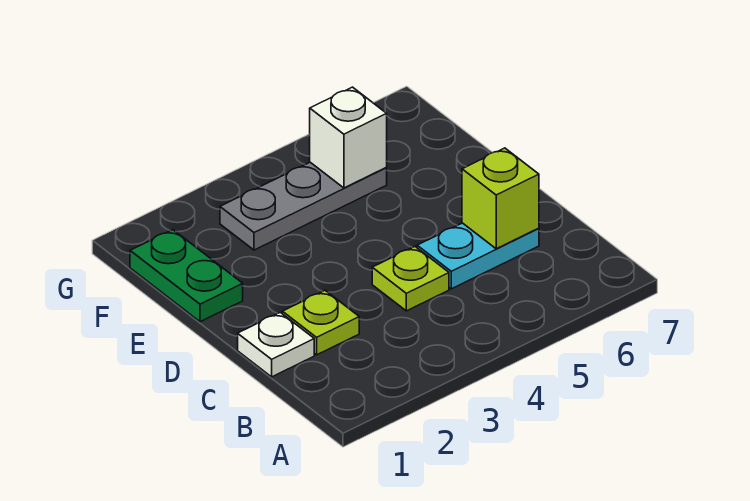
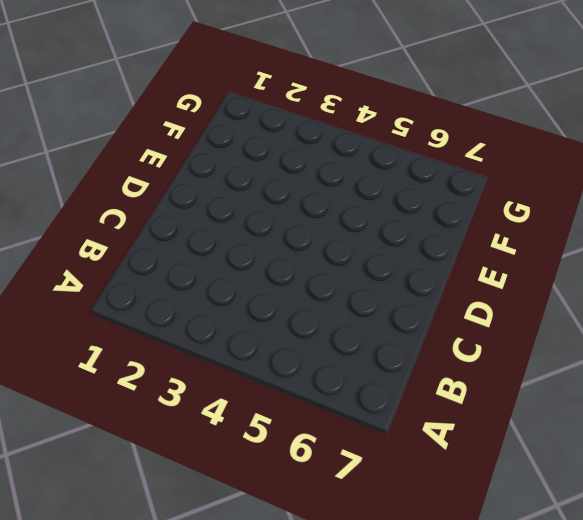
none -> white plate C1 level 1
none -> lime plate C2 level 1

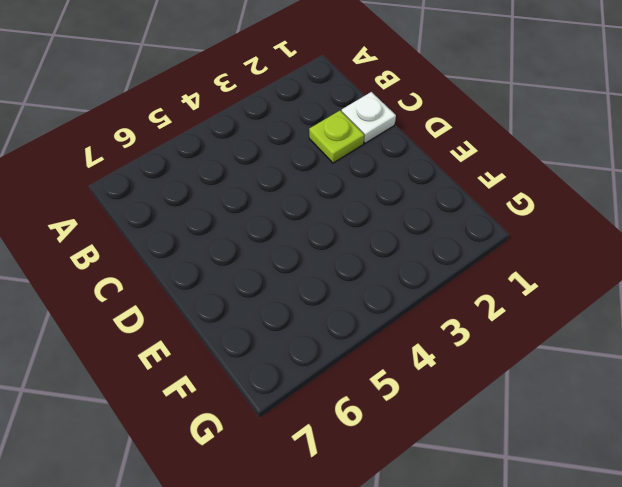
none -> lime plate C4 level 1
none -> cyan plate C5:C6 level 1

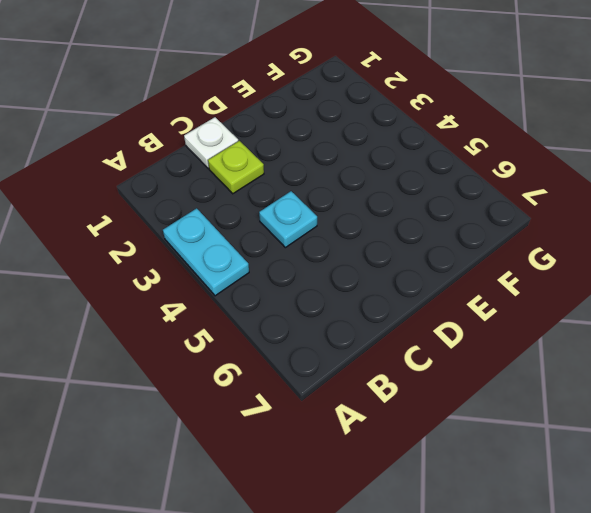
cyan plate A3:A4 level 1 -> cyan plate C5:C6 level 1
cyan plate C4 level 1 -> lime plate C4 level 1
none -> green plate E1:F1 level 1
none -> grey plate F3:F5 level 1

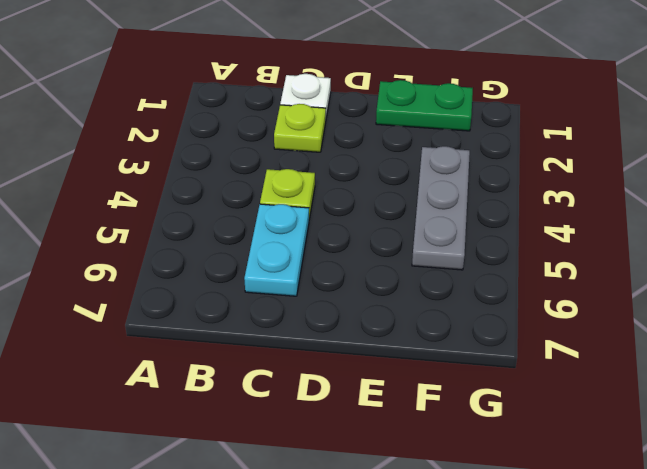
none -> lime brick C6 level 2
none -> white brick F5 level 2

